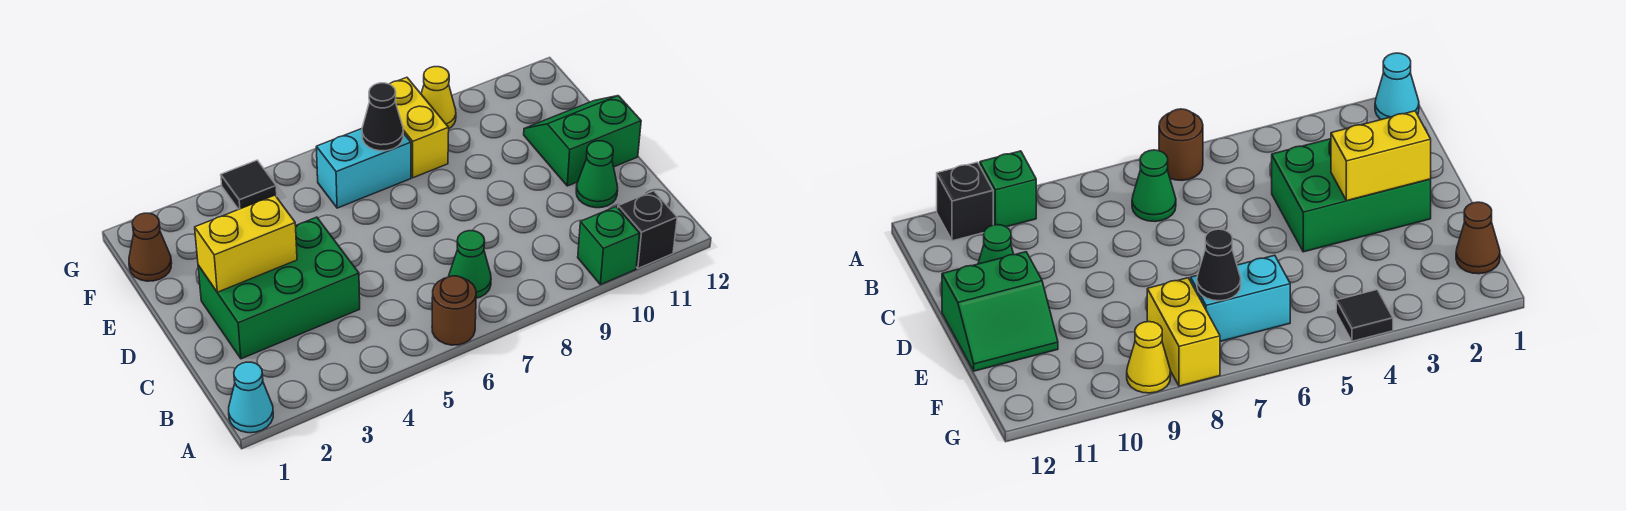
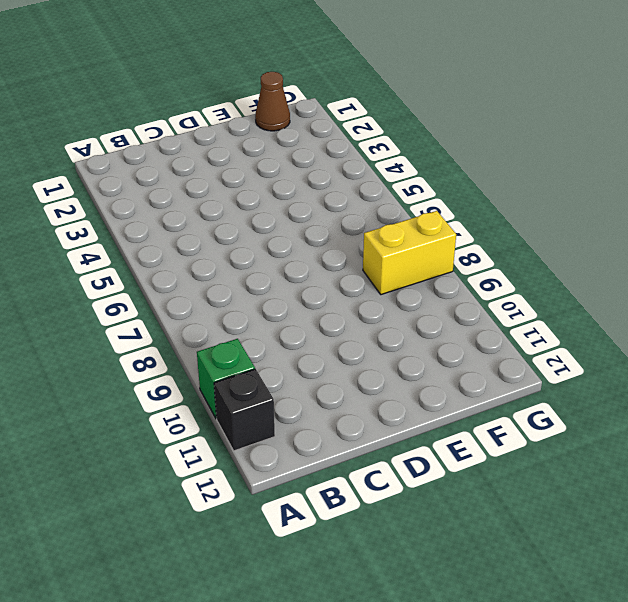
none -> cyan cone A1 level 1
none -> brown round brick A6 level 1
none -> green cone B7 level 1

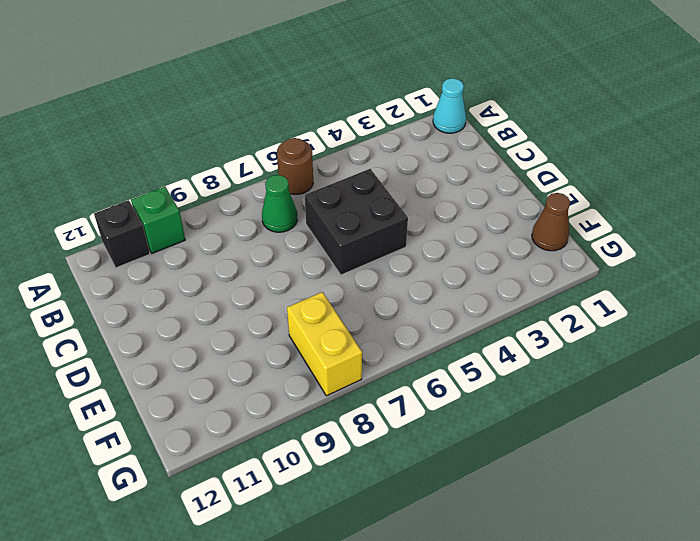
black brick C5:D6 level 1 -> none
none -> green brick C2:D4 level 1
none -> green cone C11 level 1
none -> green slope D11:E12 level 1 top D

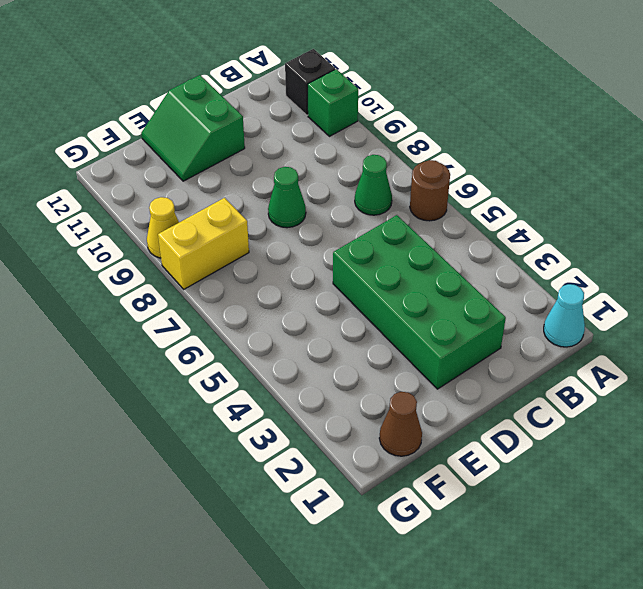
green brick C2:D5 level 1 -> green brick C2:D4 level 1
green cone D8 level 1 -> green cone C11 level 1
none -> cyan brick F6:F7 level 1
none -> black tile G4 level 1
none -> yellow brick D2:D3 level 2

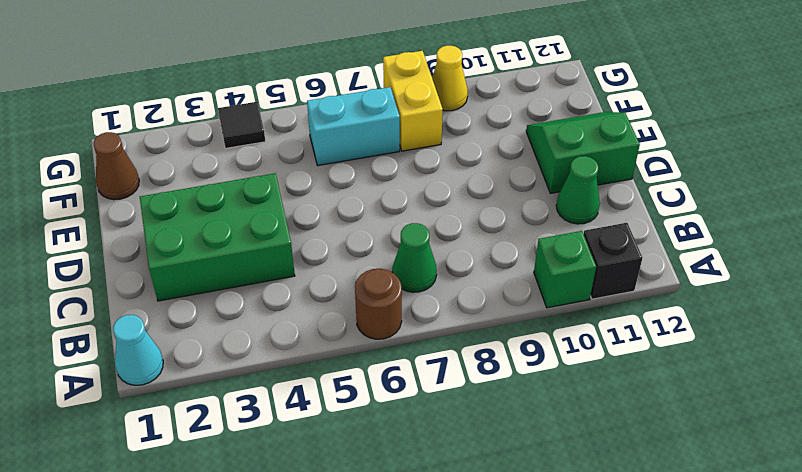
none -> yellow brick D2:D3 level 2
none -> black cone F7 level 2

